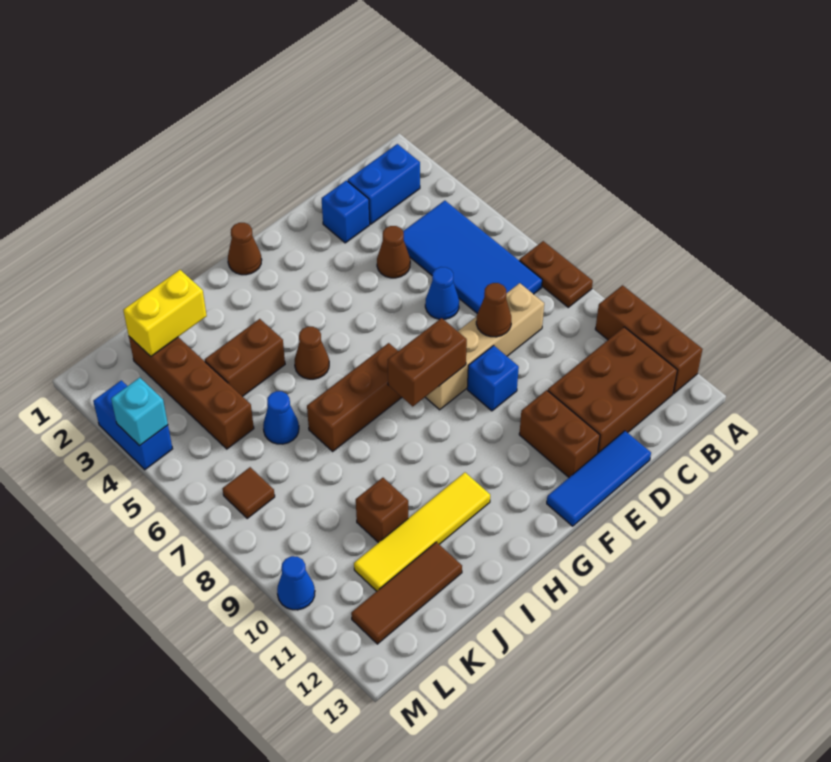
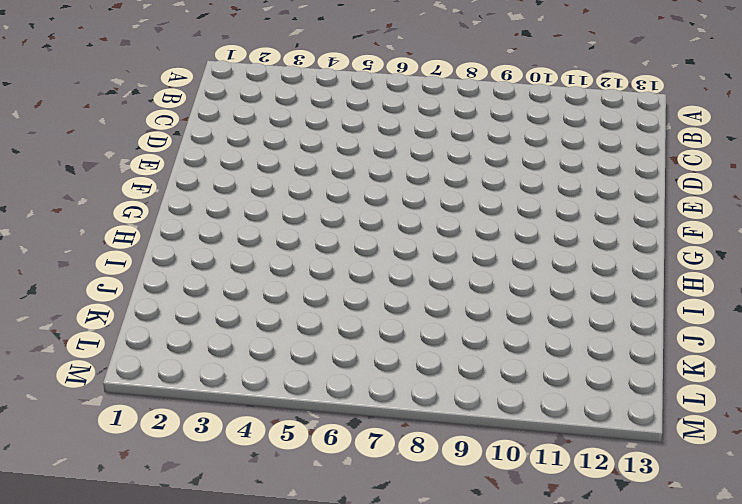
none -> brown plate A7:A8 level 1
none -> brown brick A10:A12 level 1
none -> blue brick B2:C2 level 1

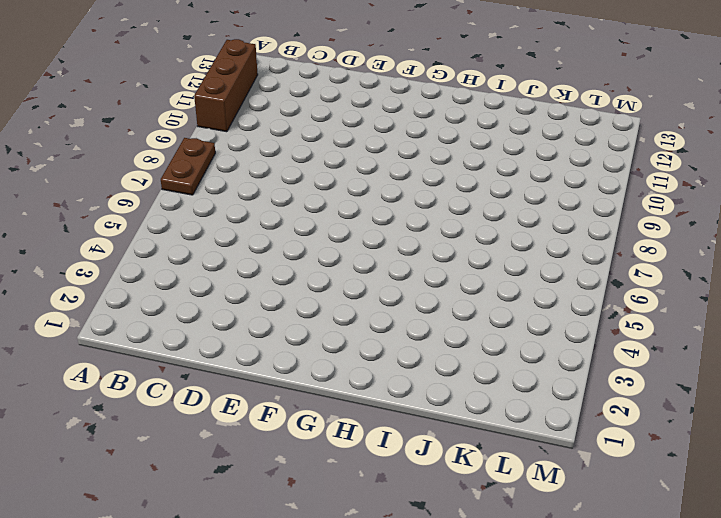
none -> blue brick B2:C2 level 1
none -> blue tile B4:C7 level 1
none -> brown brick B11:D12 level 1

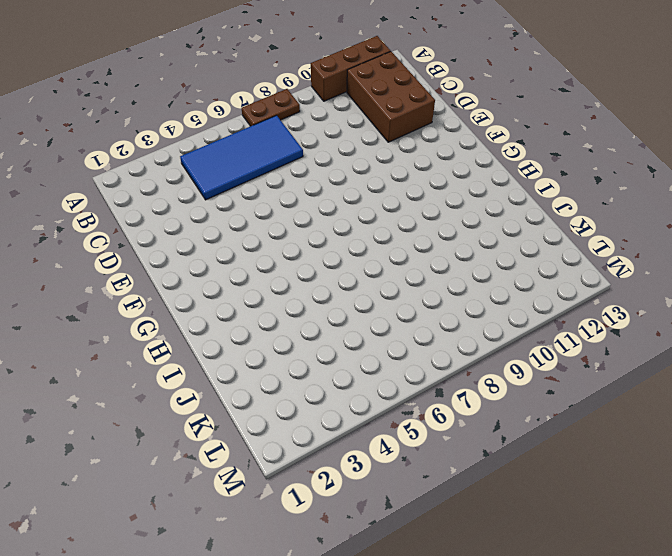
none -> blue brick B2:C2 level 1
none -> tan brick C8:F8 level 1
none -> blue brick D2 level 1

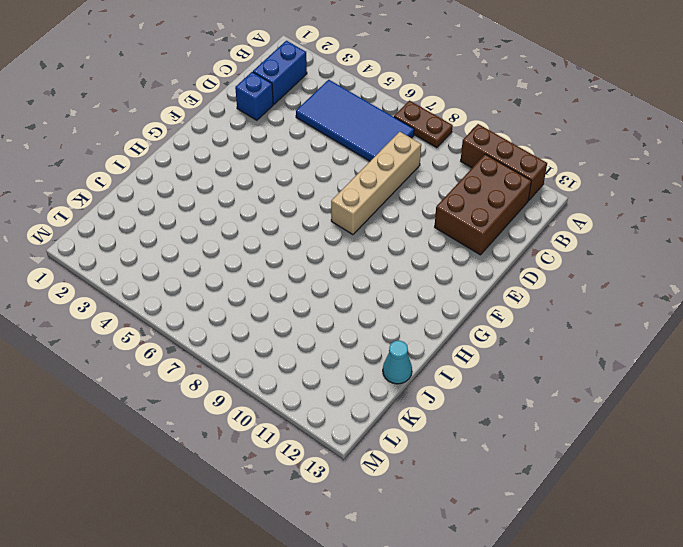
cyan cone J13 level 1 -> none
none -> brown cone D4 level 1
none -> blue cone D6 level 1
none -> blue tile D13:F13 level 1

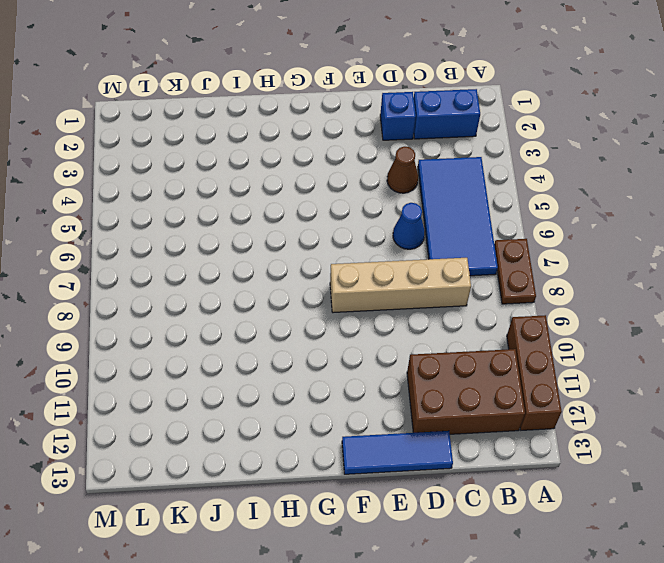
none -> blue brick E9 level 1
none -> brown brick E11:E12 level 1
none -> brown cone G1 level 1

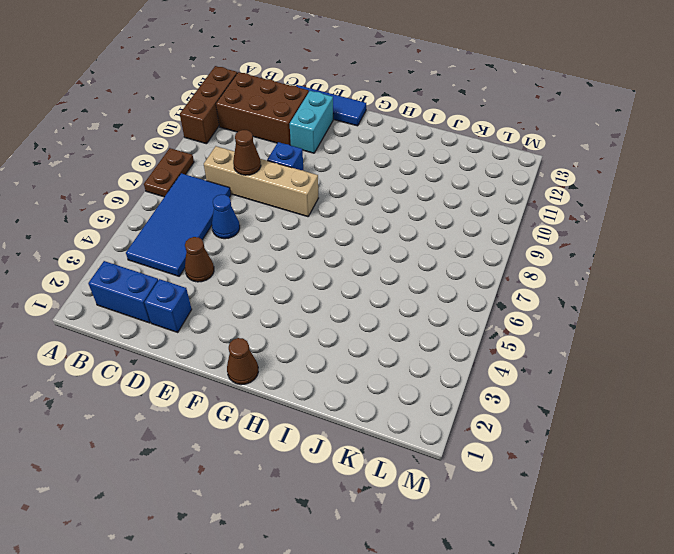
cyan brick E11:E12 level 1 -> brown brick E11:E12 level 1
none -> brown brick G7:I7 level 1
none -> brown cone H5 level 1
none -> yellow tile H11:K11 level 1

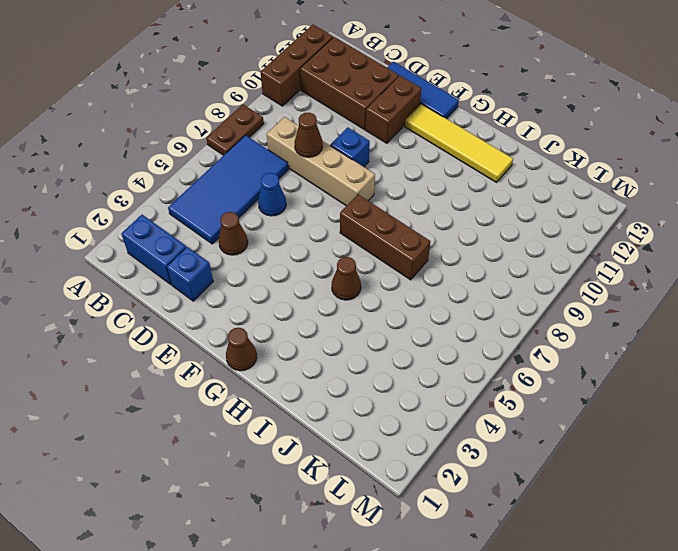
yellow tile F12:I12 level 1 -> yellow tile H11:K11 level 1
none -> brown brick I4:J4 level 1
none -> blue cone J6 level 1
none -> brown brick J10 level 1

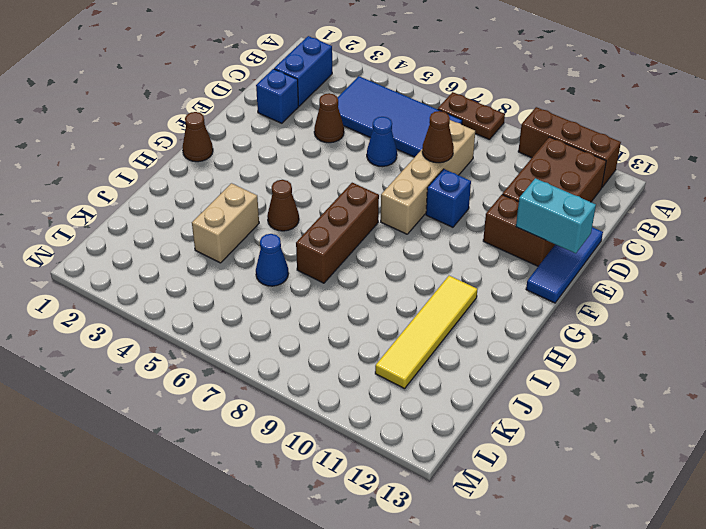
cyan brick E12:E13 level 2 -> none
tan brick I4:J4 level 1 -> brown brick I4:J4 level 1
none -> brown brick J10 level 1
none -> brown tile J12:L12 level 1
none -> brown brick K2:K5 level 1

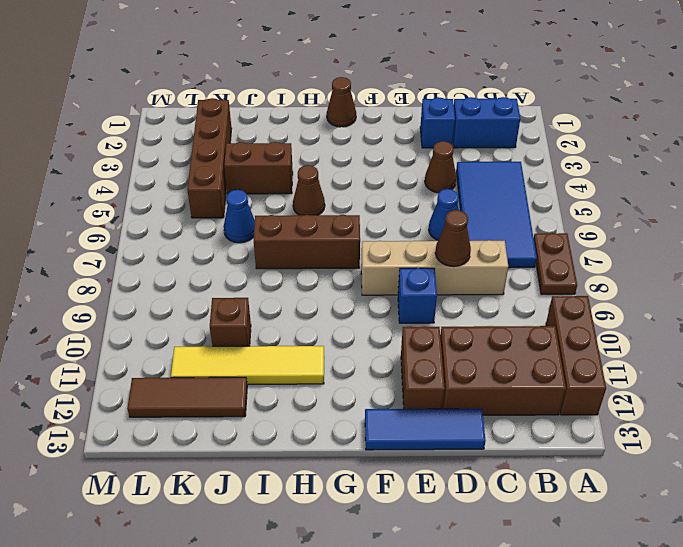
none -> brown tile L7 level 1
none -> blue brick M3:M4 level 1
none -> blue cone M10 level 1

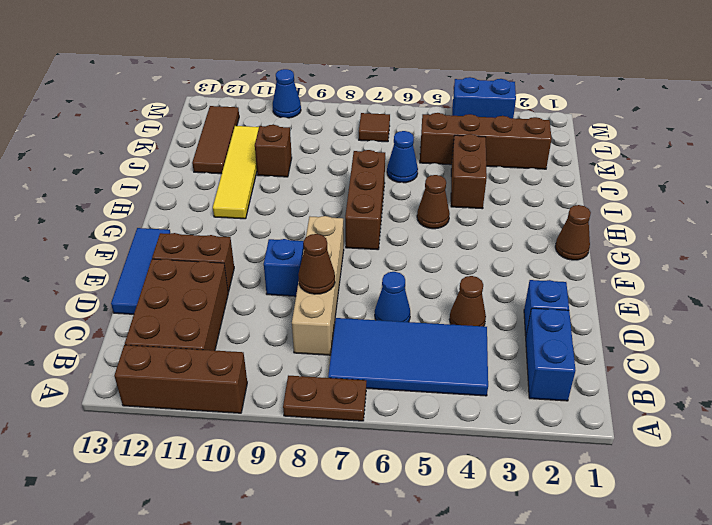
none -> brown brick F8:G8 level 2
none -> yellow brick J2:K2 level 2
none -> cyan brick M4 level 2

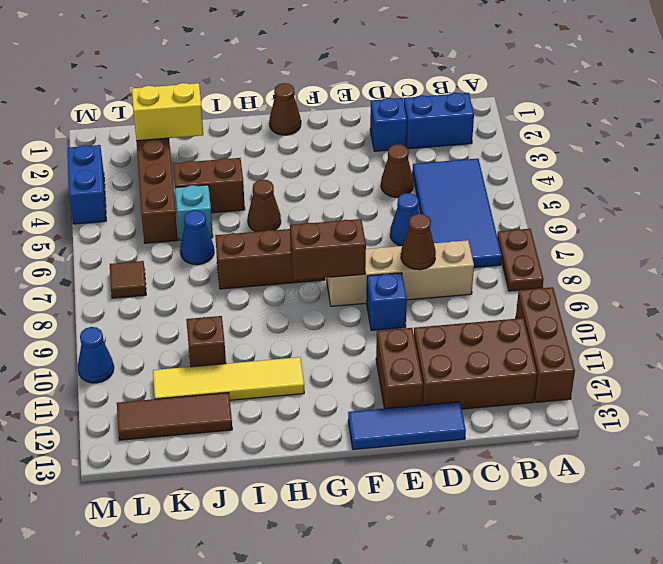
cyan brick J5 level 1 -> cyan brick M4 level 2

